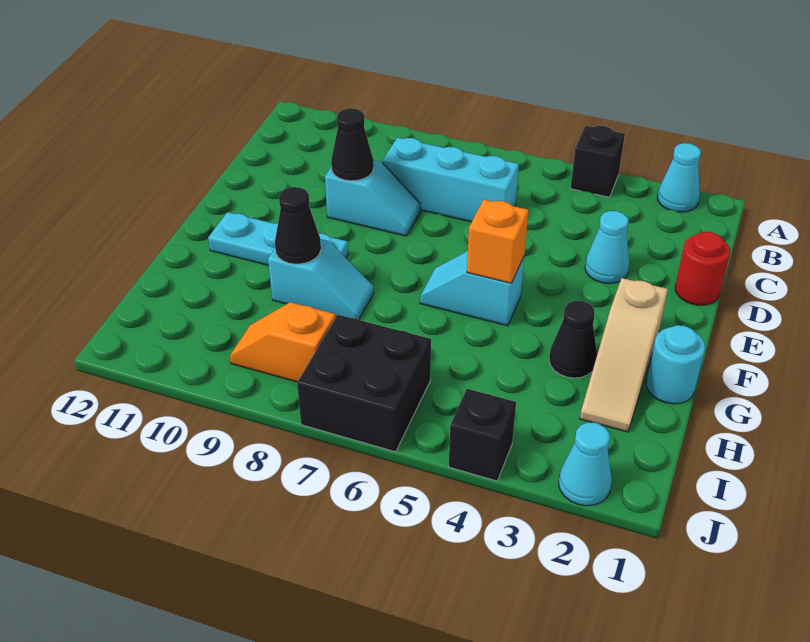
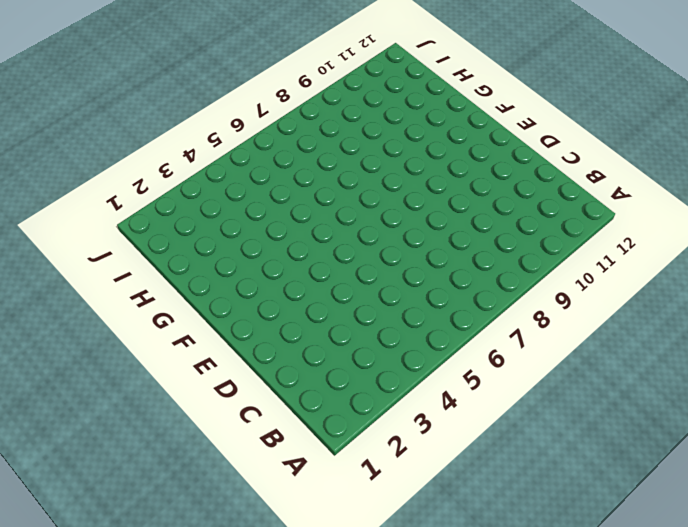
none -> cyan cone A2 level 1
none -> black brick A4 level 1
none -> cyan brick C6:C8 level 1

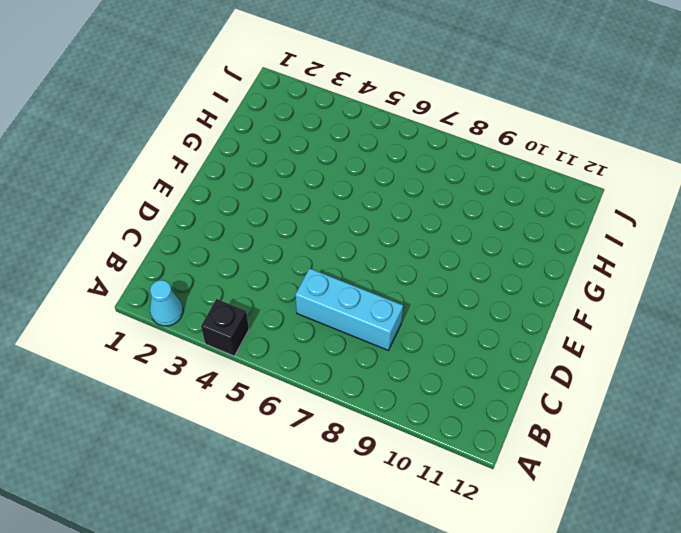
none -> red round brick D1 level 1
none -> cyan cone D3 level 1
none -> cyan slope D8:D9 level 1 top 9

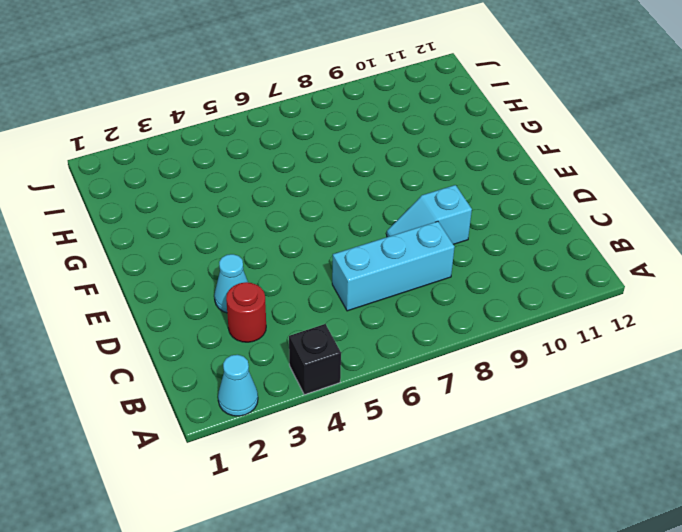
red round brick C3 level 1 -> red round brick D1 level 1
none -> tan slope F2:H2 level 1 top F
none -> cyan slope F5:F6 level 1 top 5
none -> cyan plate F9:F11 level 1

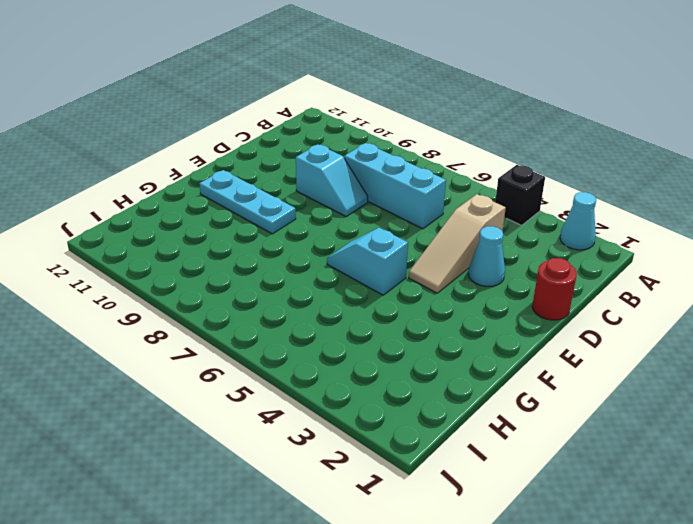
tan slope C4:E4 level 1 top C -> tan slope F2:H2 level 1 top F
none -> cyan round brick G1 level 1
none -> black cone G3 level 1
none -> cyan slope G8:G9 level 1 top 9

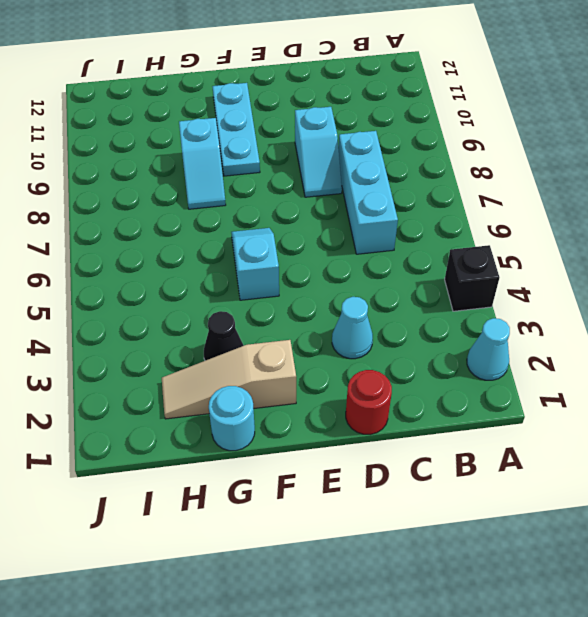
none -> black brick I6:J7 level 1
none -> orange slope I8:I9 level 1 top 8
none -> cyan cone J2 level 1

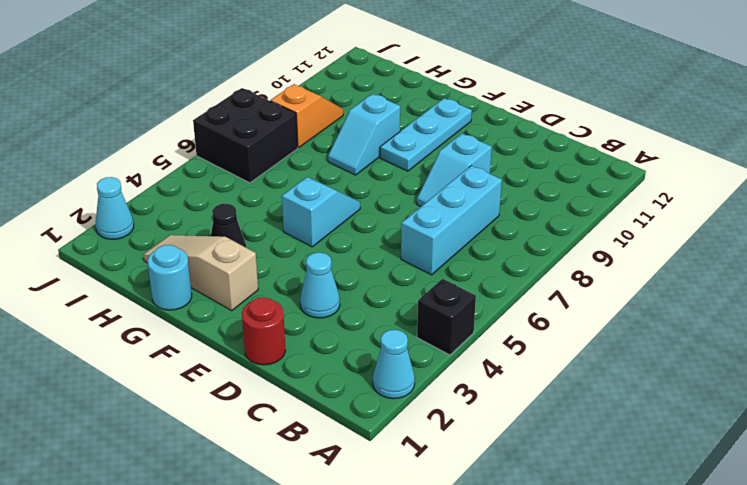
none -> black brick J4 level 1
none -> black cone D9 level 2
none -> orange brick F5 level 2

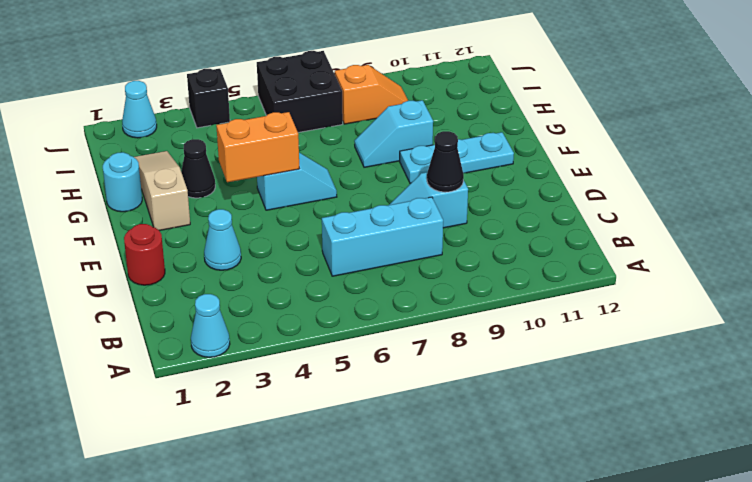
orange brick F4:F5 level 2 -> orange brick F5 level 2
none -> black brick A4 level 1
none -> black cone G9 level 2

